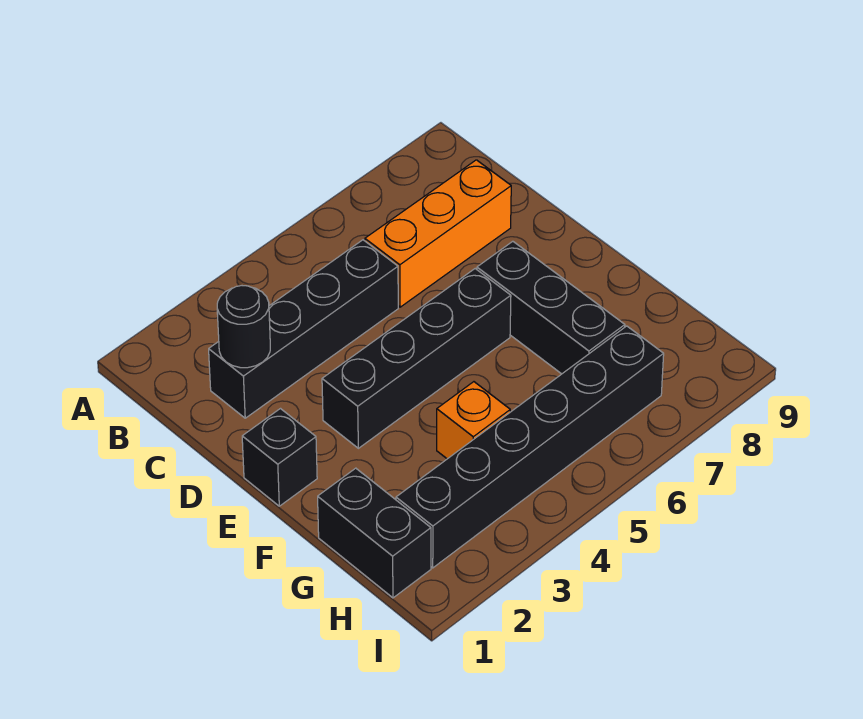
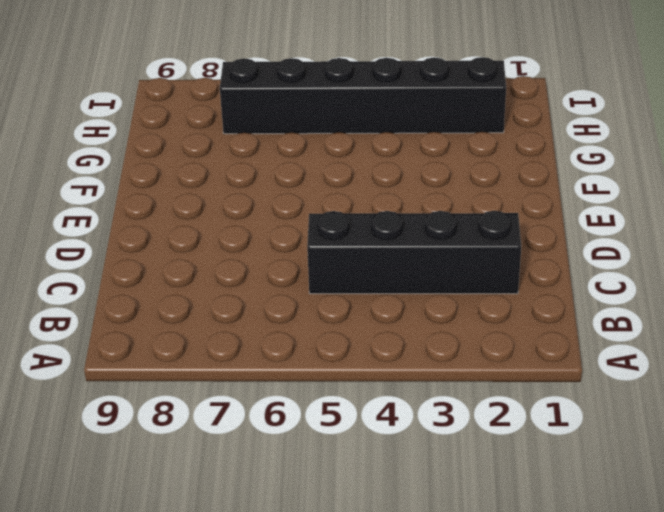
none -> orange brick C6:C8 level 1
none -> black brick E1 level 1

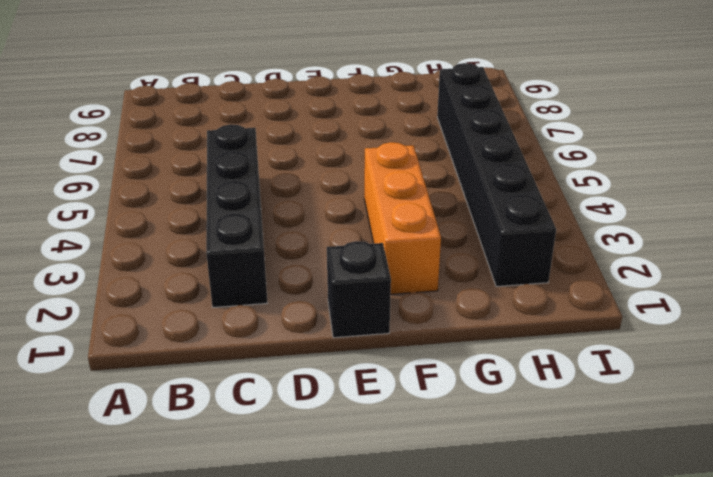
orange brick F2:F4 level 1 -> orange brick C6:C8 level 1
none -> black brick E3:E6 level 1
none -> black brick E7:G7 level 1

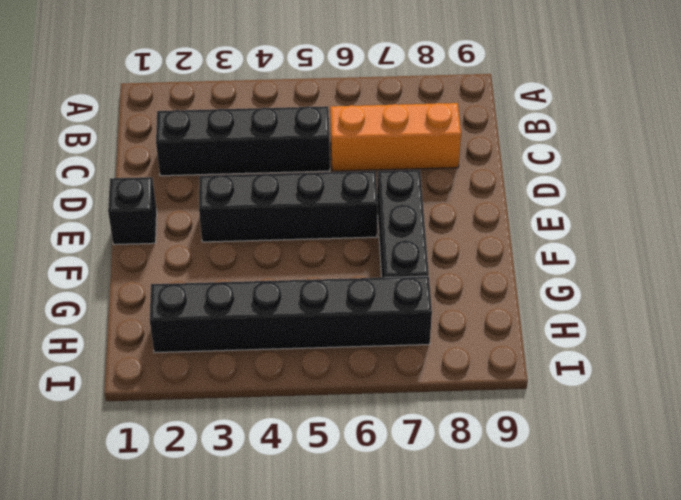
none -> black brick G1:H1 level 1
none -> orange brick G4 level 1

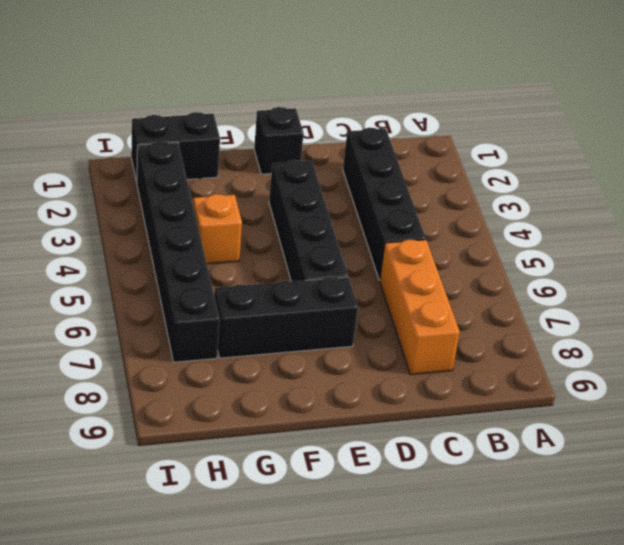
none -> black round brick C2 level 2

